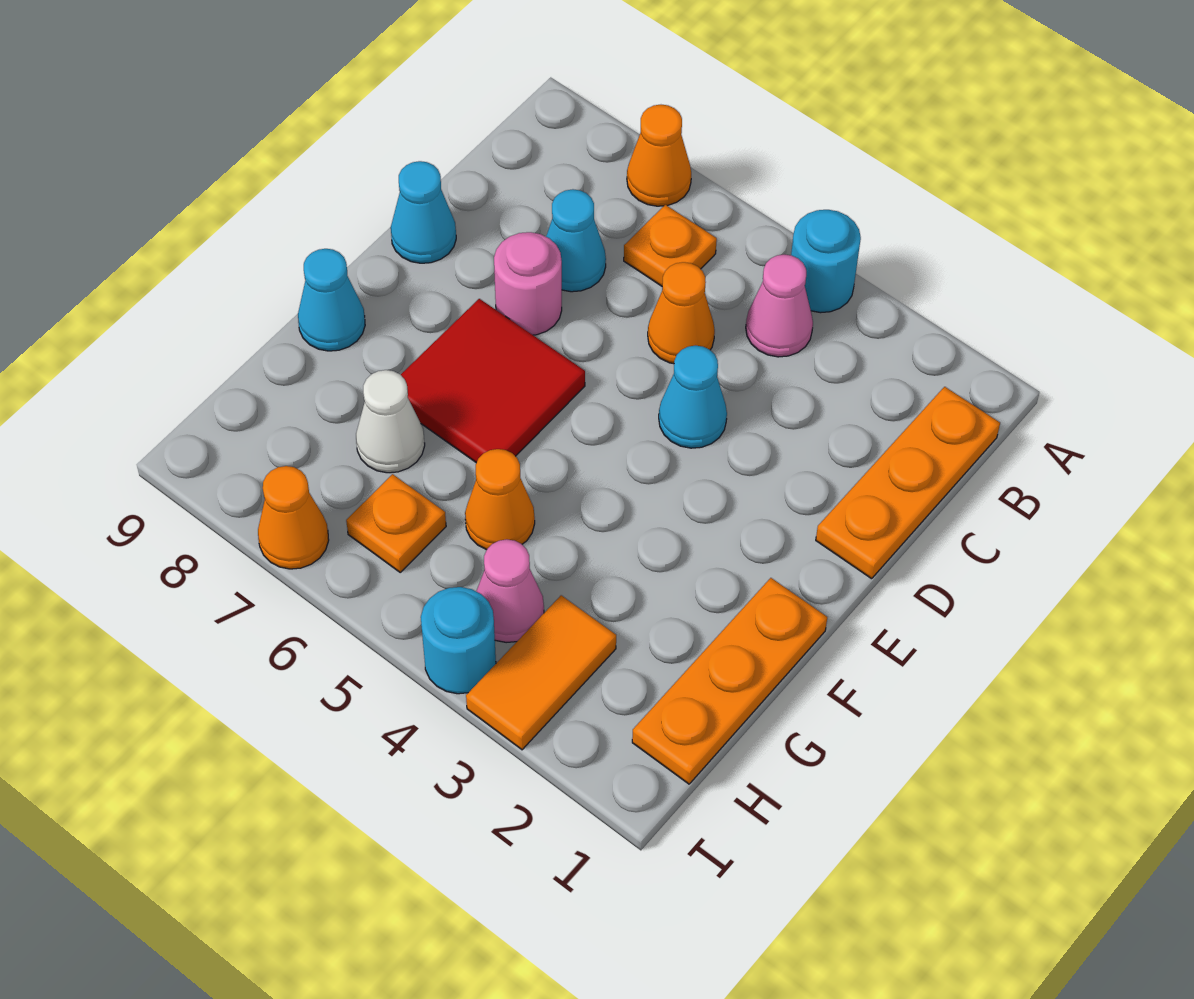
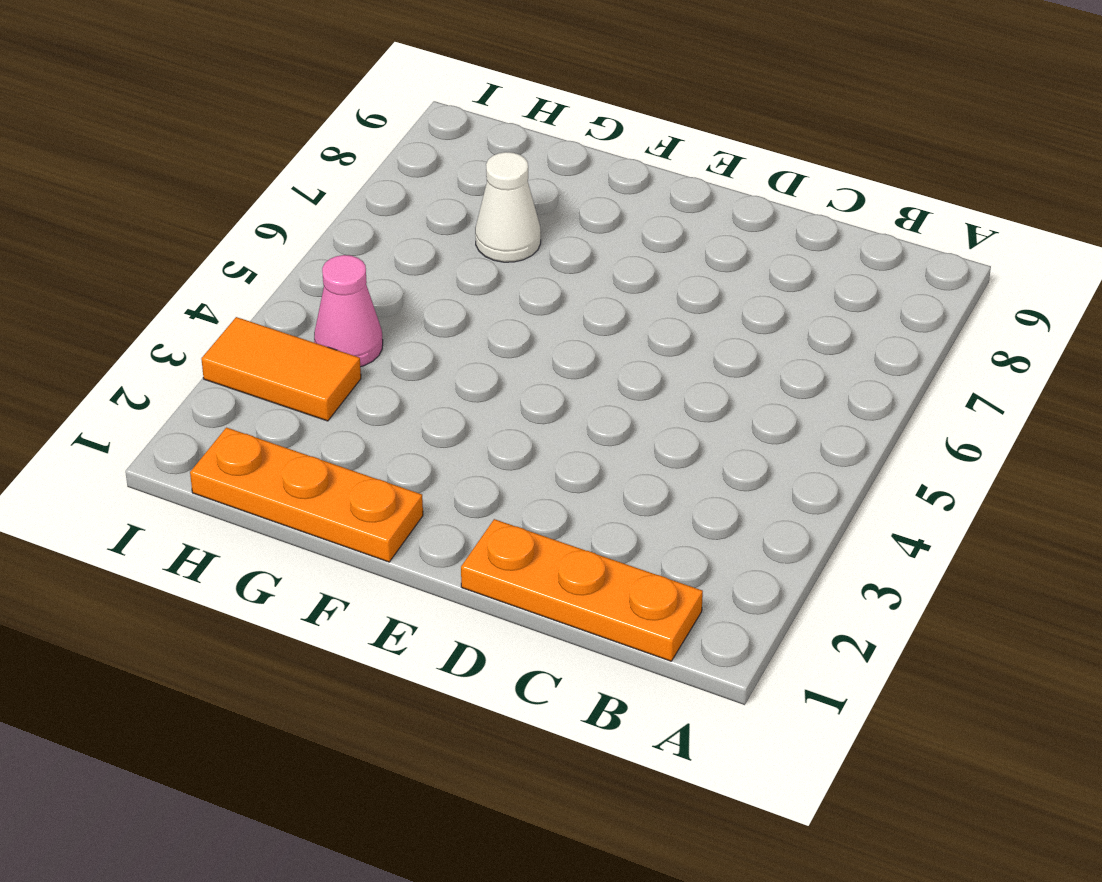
none -> cyan round brick A4 level 1
none -> orange cone A7 level 1
none -> pink cone B4 level 1

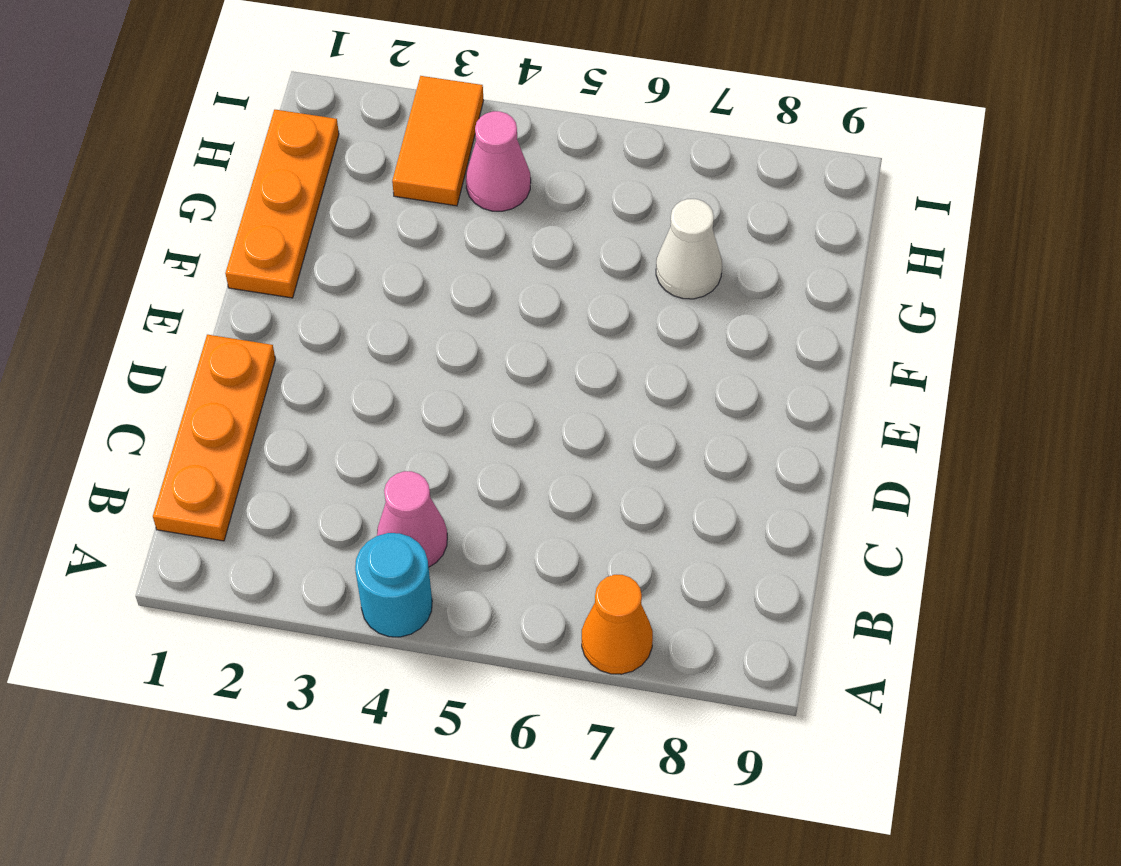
none -> orange plate B6 level 1
none -> orange cone C5 level 1
none -> cyan cone C7 level 1

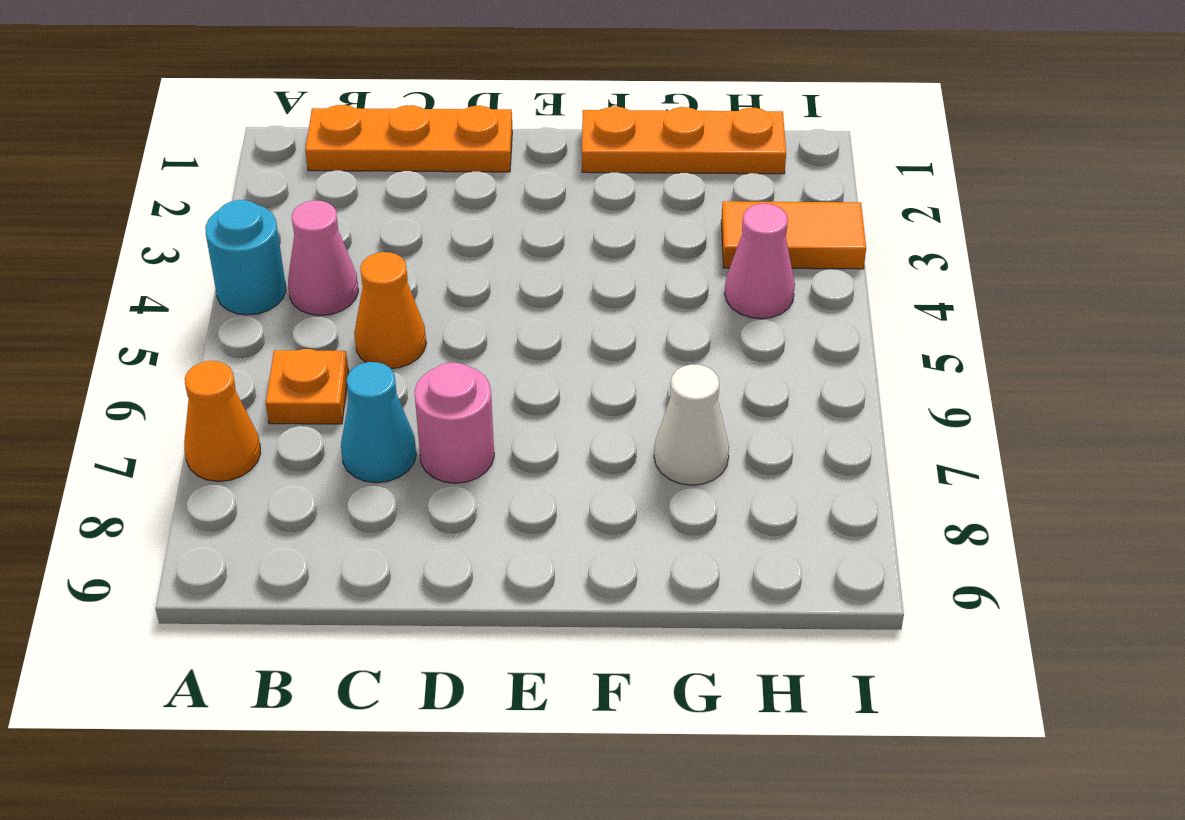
none -> cyan cone D4 level 1
none -> cyan cone D9 level 1
none -> red tile E6:F7 level 1

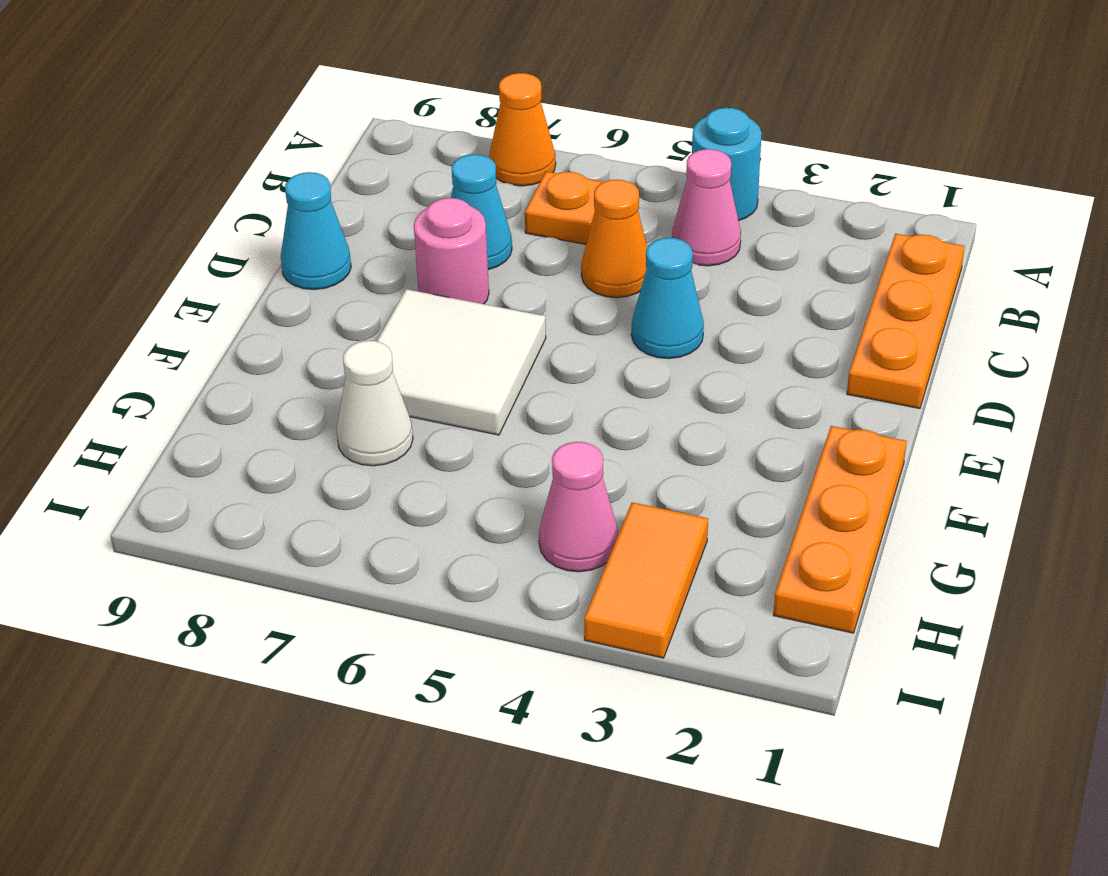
white tile E6:F7 level 1 -> red tile E6:F7 level 1
none -> cyan cone F9 level 1
none -> orange cone G5 level 1
none -> orange plate H6 level 1

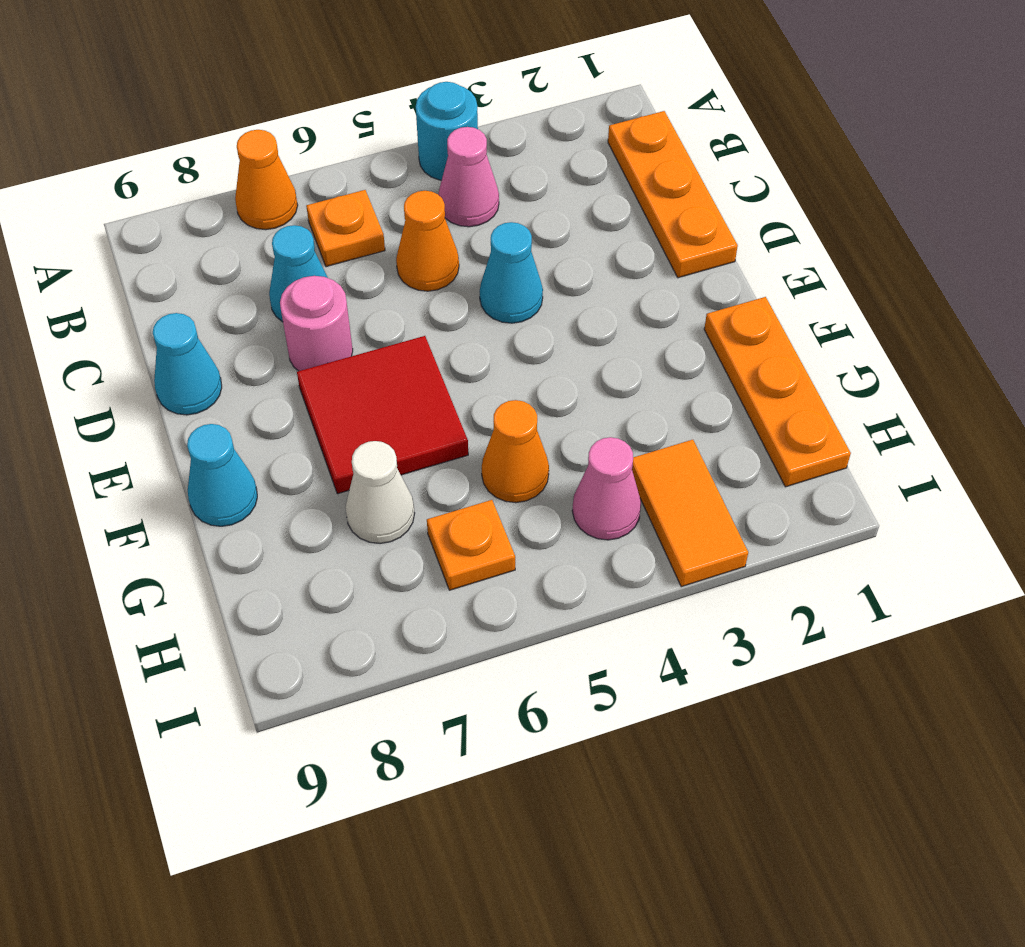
none -> cyan round brick I4 level 1
none -> orange cone I7 level 1

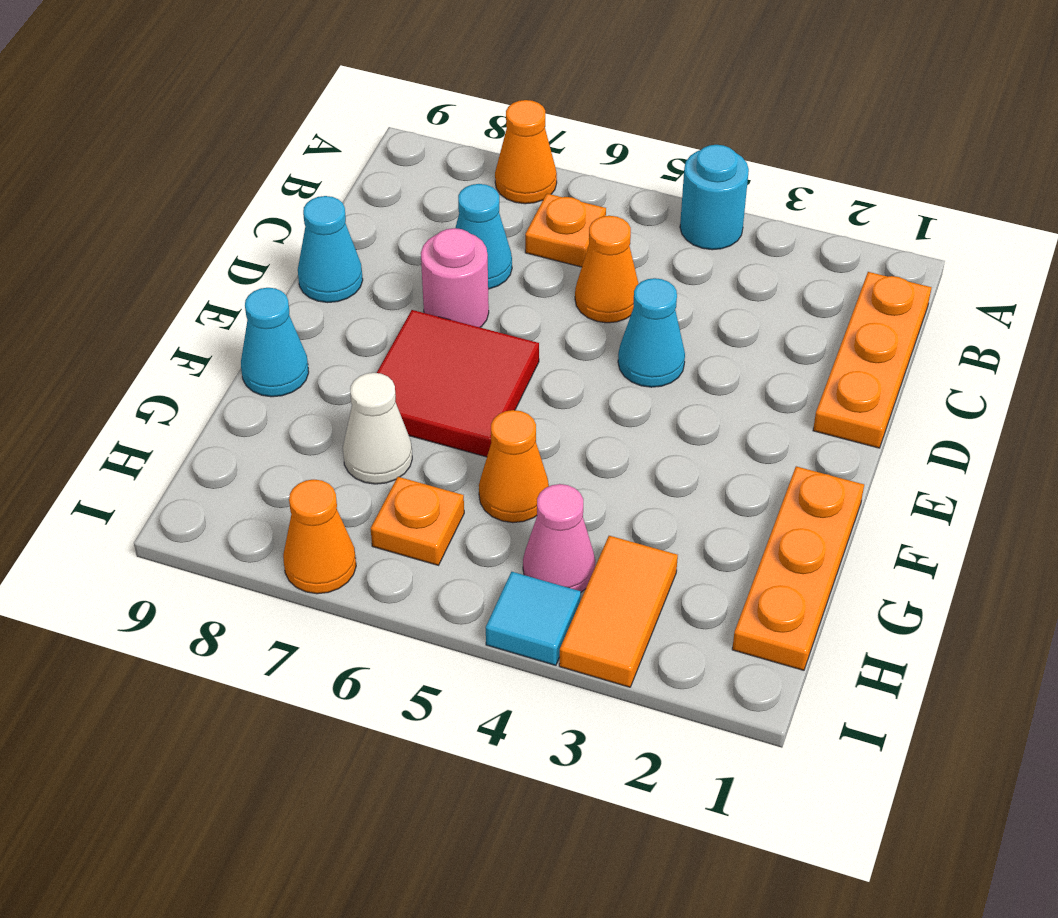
cyan tile I4 level 1 -> cyan round brick I4 level 1
none -> pink cone B4 level 1

